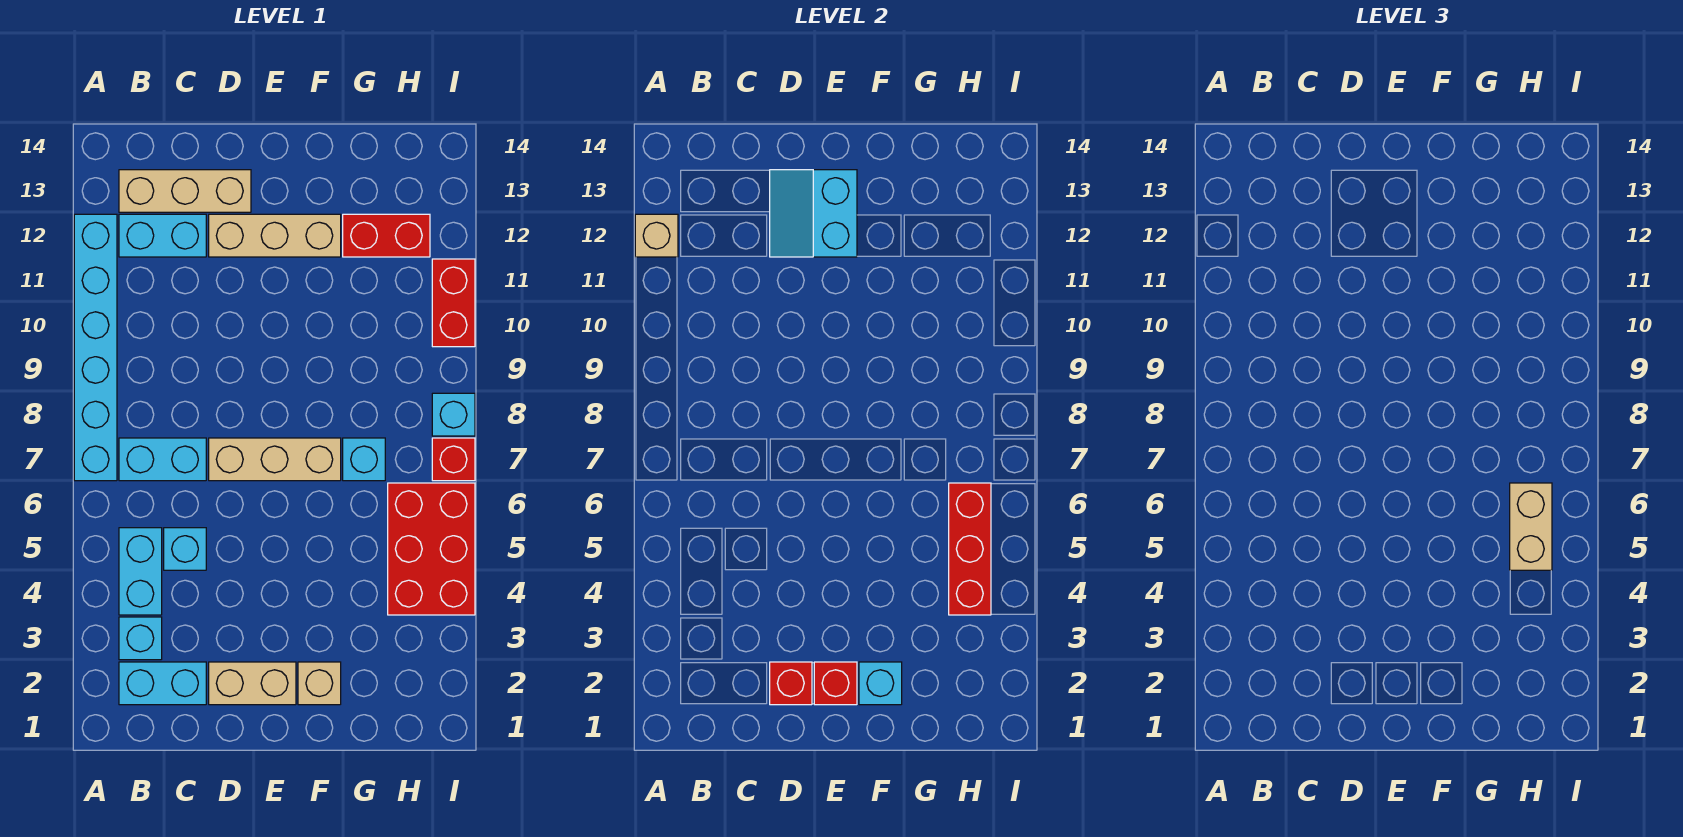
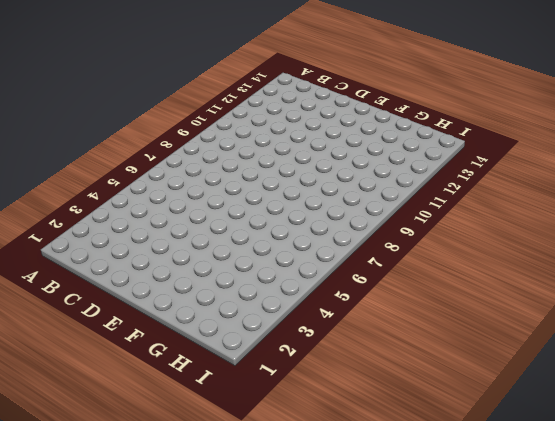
none -> cyan brick A7:A12 level 1
none -> cyan brick B2:C2 level 1
none -> cyan brick B3 level 1

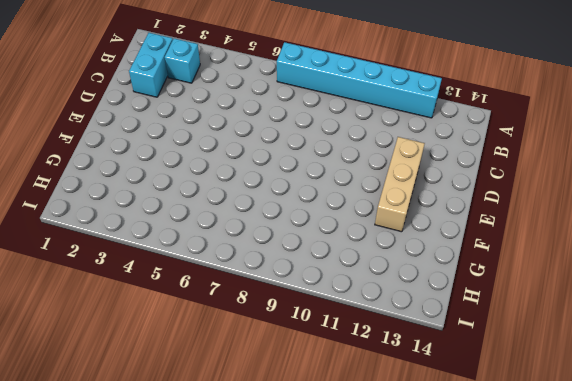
none -> cyan brick B4:B5 level 1
none -> cyan brick B7:C7 level 1
none -> cyan brick B12:C12 level 1

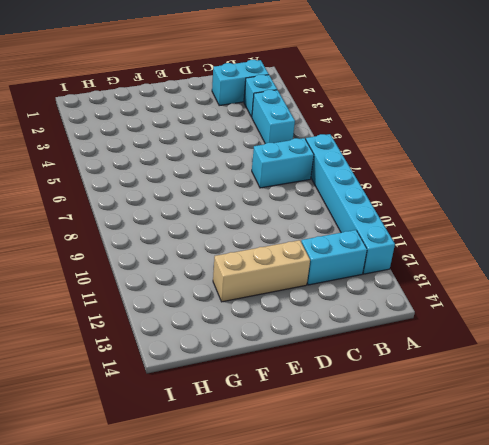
none -> tan brick B13:D13 level 1
none -> cyan brick C5 level 1
none -> tan brick D2:E2 level 1

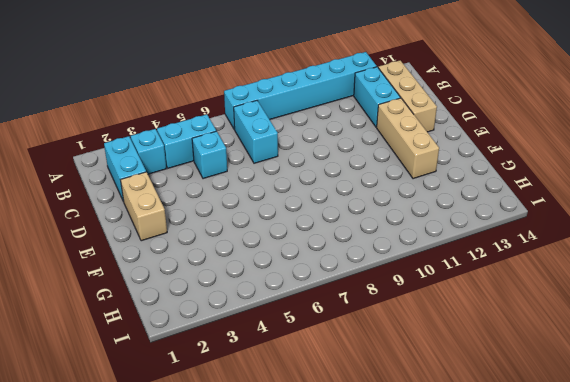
none -> tan brick D7:F7 level 1
none -> tan brick F2 level 1
none -> cyan brick G7 level 1

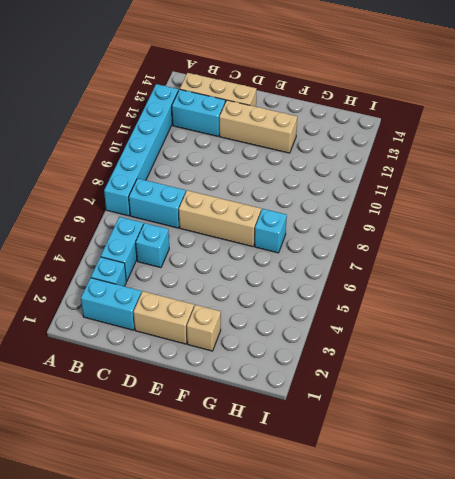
none -> red brick G12:H12 level 1
none -> red brick H4:I6 level 1
none -> red brick I7 level 1

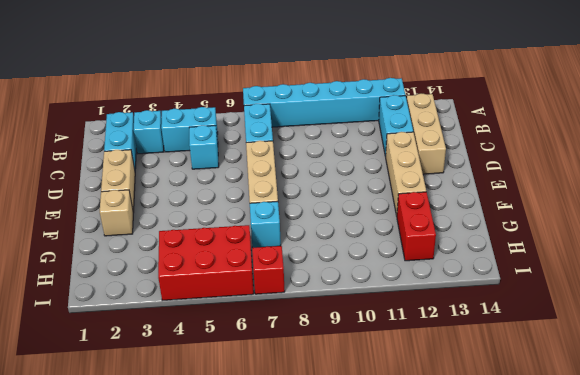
none -> cyan brick I8 level 1
none -> red brick I10:I11 level 1
none -> tan brick A12 level 2

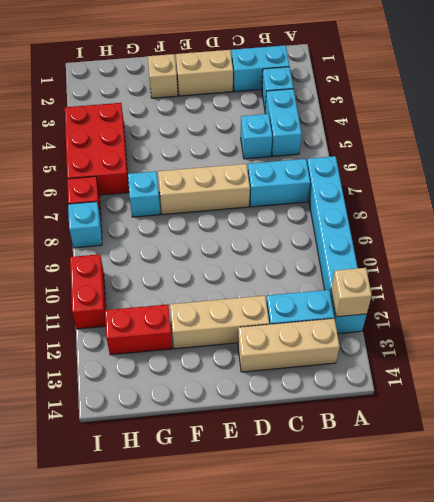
none -> red brick D2 level 2
none -> cyan slope D12:E13 level 2 top E
none -> red brick E2 level 2

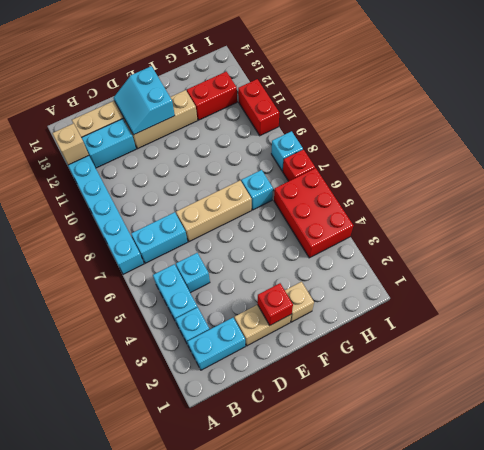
none -> red brick D2 level 2
none -> cyan brick F2 level 2
none -> red brick H4:H6 level 2

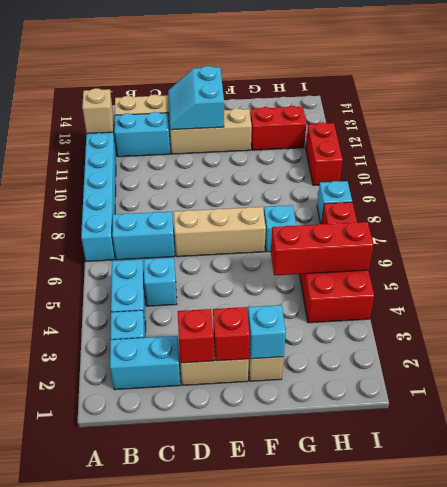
red brick G5:I5 level 2 -> red brick H4:H6 level 2
none -> tan brick H5:H6 level 3

